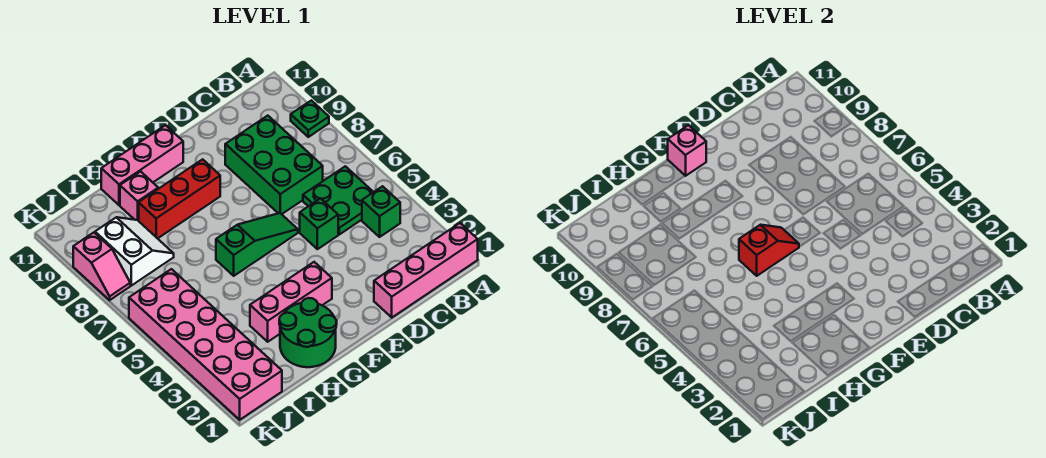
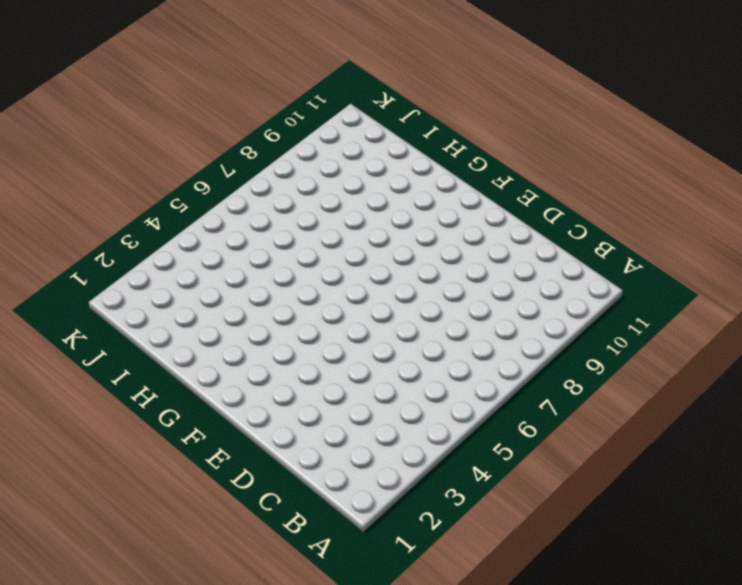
none -> pink brick A1:D1 level 1
none -> green plate A9 level 1
none -> green brick B4 level 1

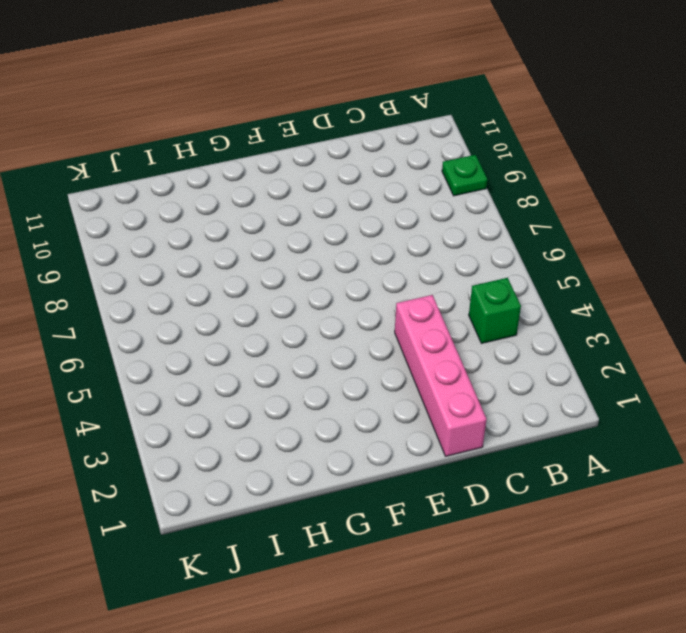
pink brick D1:D4 level 1 -> pink brick A1:D1 level 1
none -> green plate B5:C6 level 1
none -> green brick C7:D9 level 1
none -> green brick D5 level 1

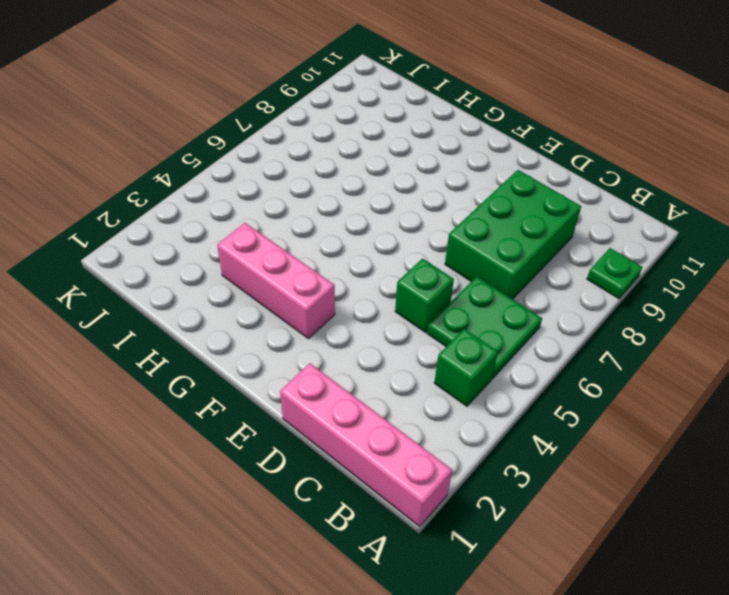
none -> green slope E6:G6 level 1 top G
none -> red brick F9:H9 level 1
none -> pink brick F11:H11 level 1

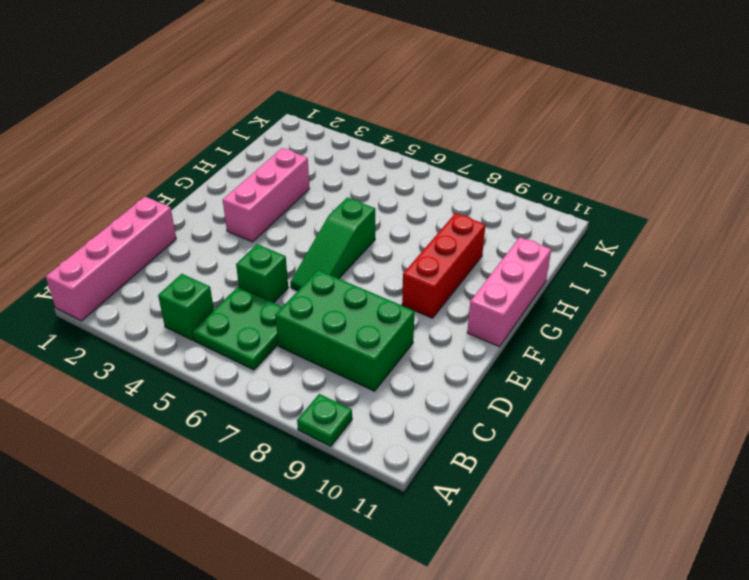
none -> green round brick G1:H2 level 1
none -> pink brick H10 level 1
none -> white slope I8:J9 level 1 top J

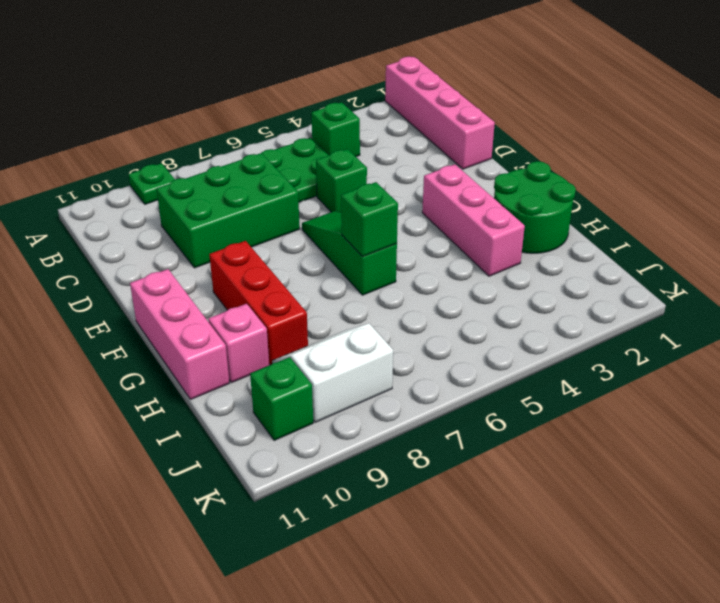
green brick G6 level 2 -> red slope F6:G6 level 2 top G
green brick J10 level 1 -> none
none -> pink brick J1:K6 level 1
none -> pink slope K8:K9 level 1 top 9
none -> pink brick F11 level 2

